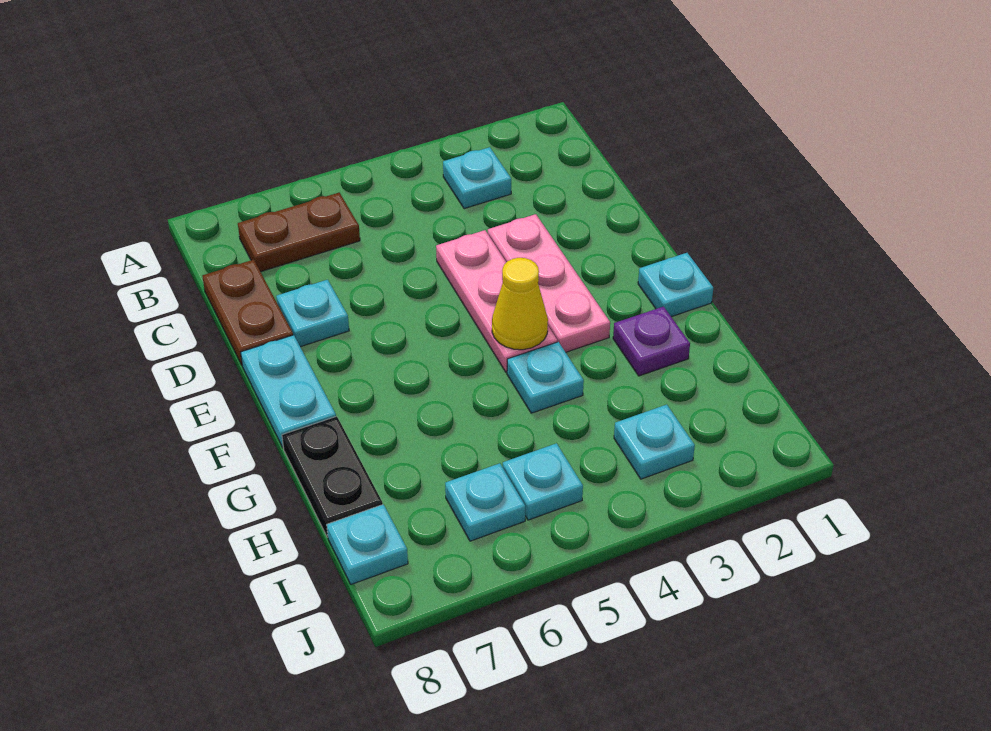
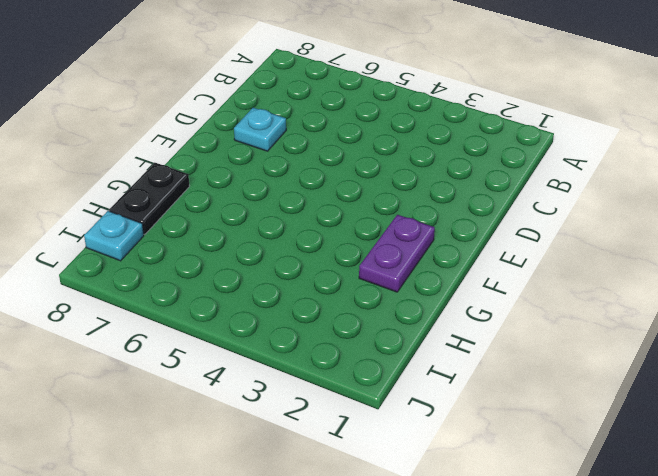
purple plate F2:G2 level 1 -> purple plate G2 level 1
none -> cyan plate B3 level 1
none -> brown plate B6:B7 level 1
none -> brown plate C8:D8 level 1

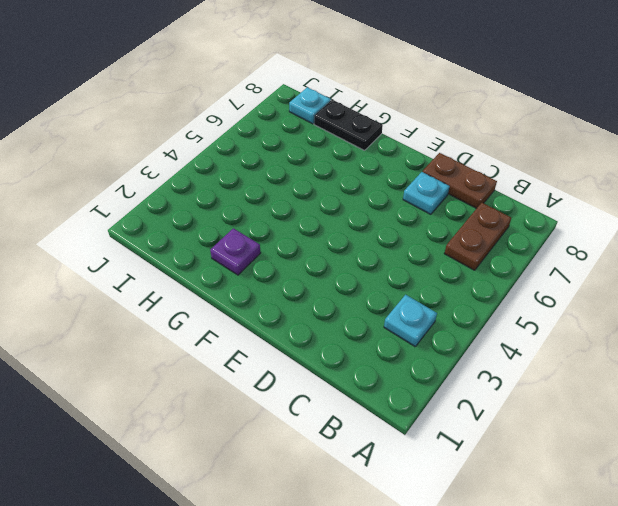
none -> pink plate D3:F3 level 1
none -> pink plate D4:F4 level 1
none -> cyan plate E8:F8 level 1

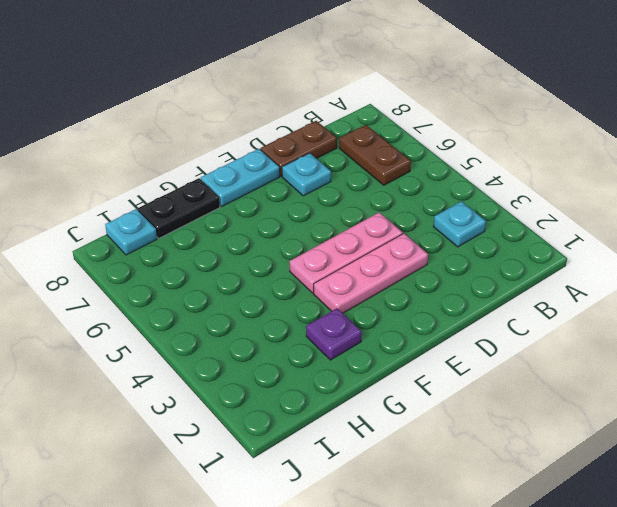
none -> cyan plate F1 level 1
none -> cyan plate G4 level 1
none -> cyan plate I3 level 1

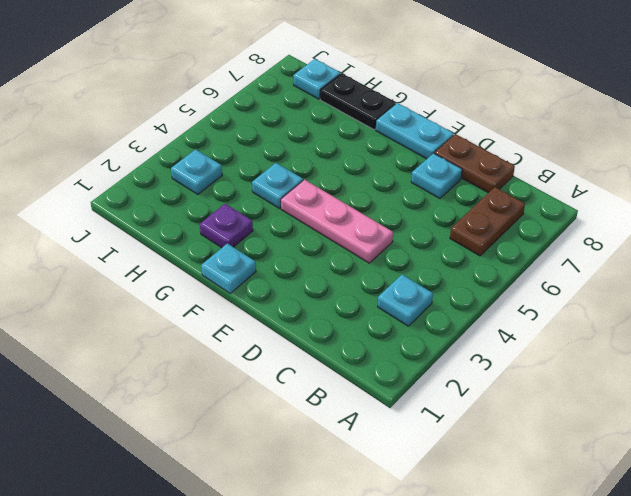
none -> pink plate D3:F3 level 1
none -> cyan plate I5 level 1
none -> cyan plate I6 level 1

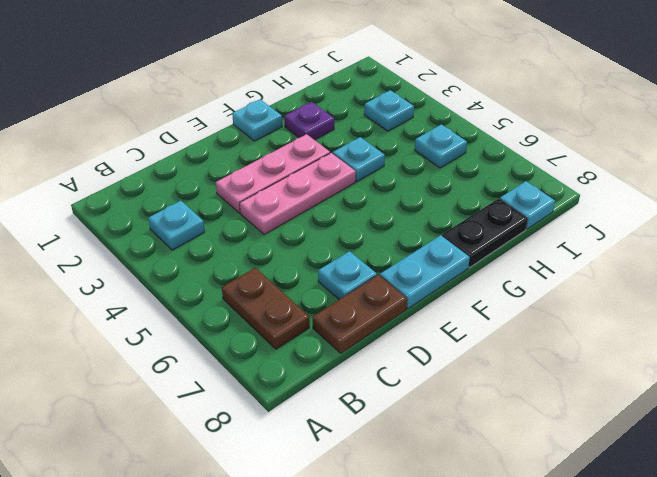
none -> cyan plate I6 level 1
none -> yellow cone F4 level 2

